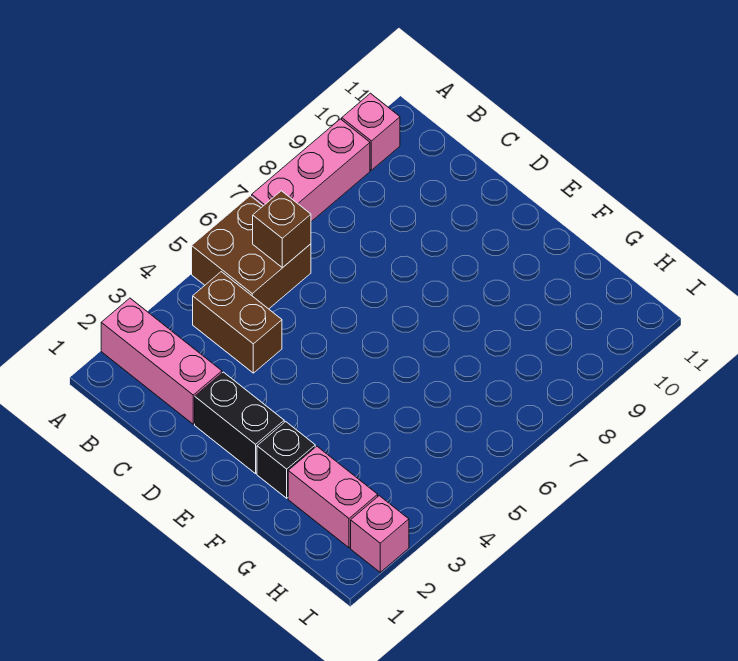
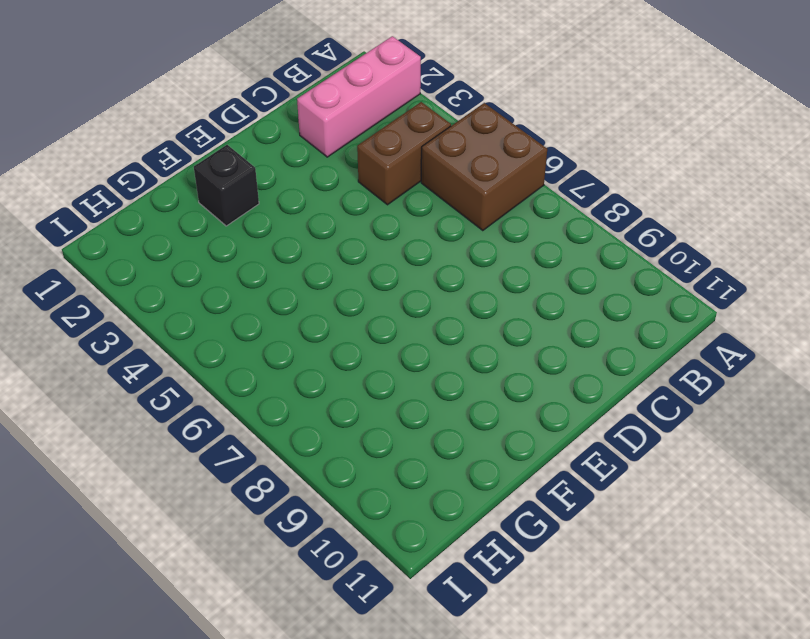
none -> pink brick A7:A9 level 1
none -> pink brick A10 level 1

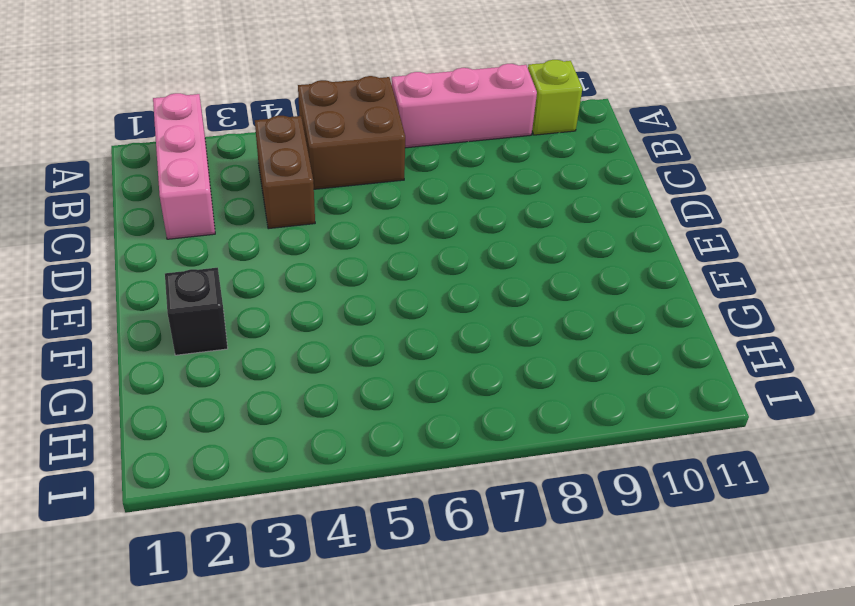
lime brick A10 level 1 -> pink brick A10 level 1
none -> black brick D2:E2 level 1
none -> pink brick G2:H2 level 1

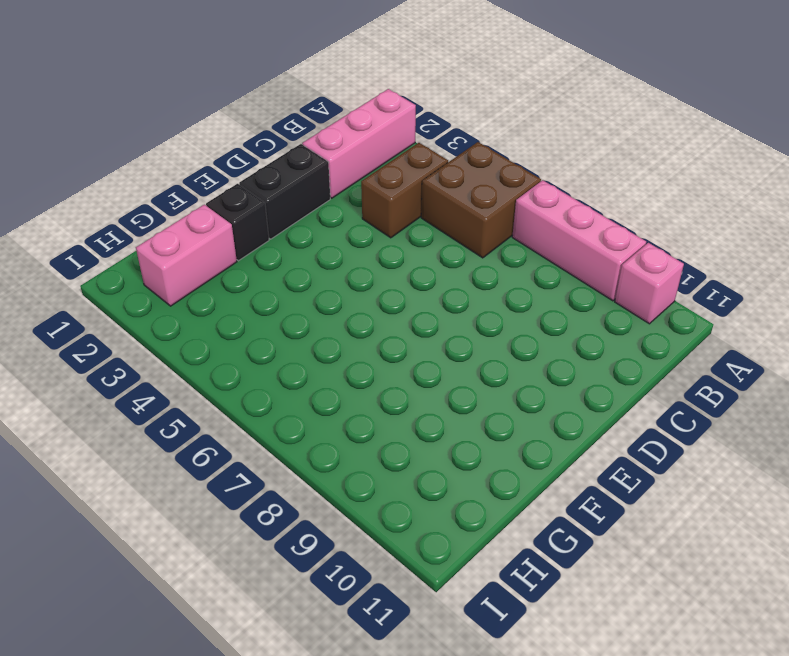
none -> pink brick I2 level 1
none -> brown brick B6 level 2

